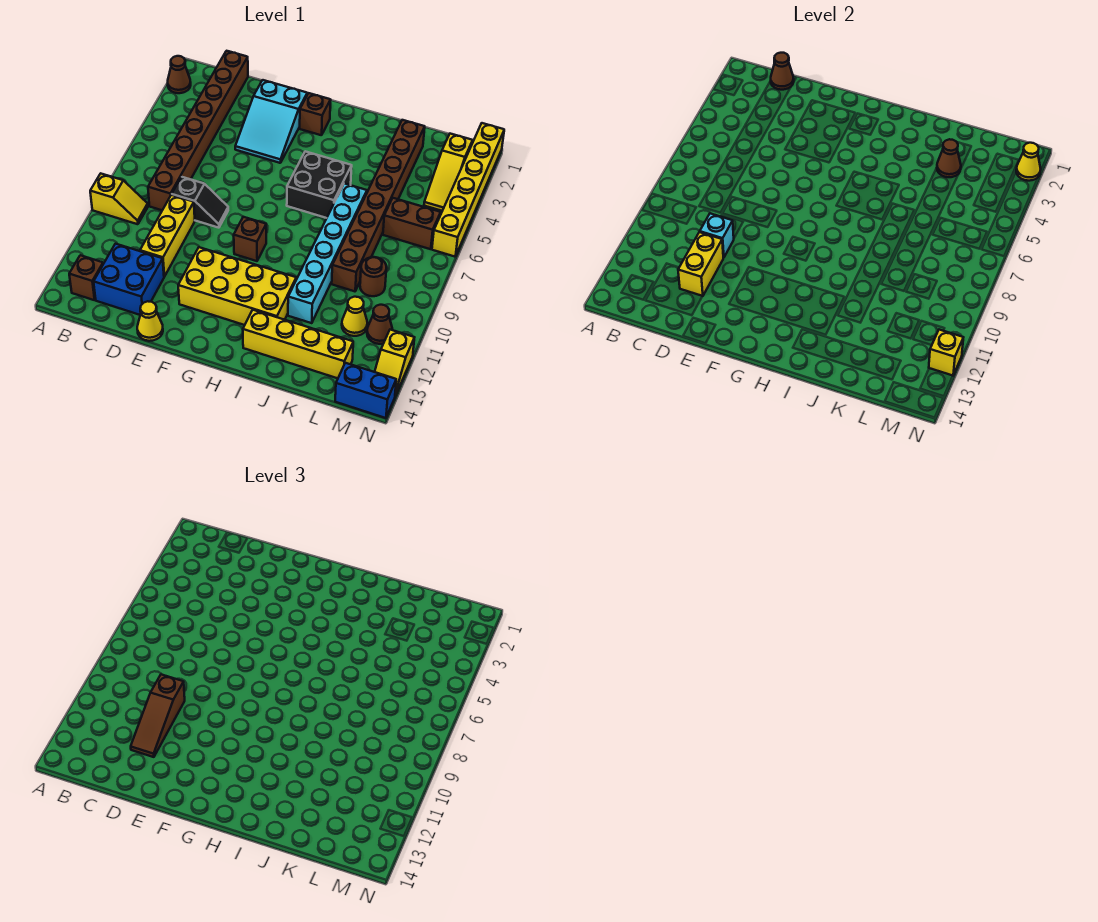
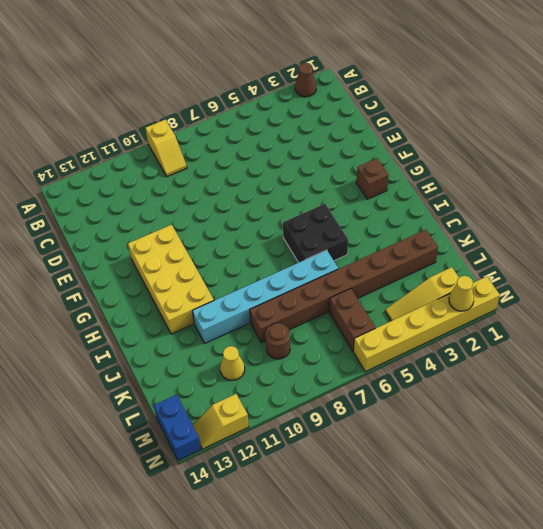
none -> brown brick B13 level 1
none -> brown brick C1:C8 level 1
none -> blue brick C12:D13 level 1
none -> black slope D8:E8 level 1 top D

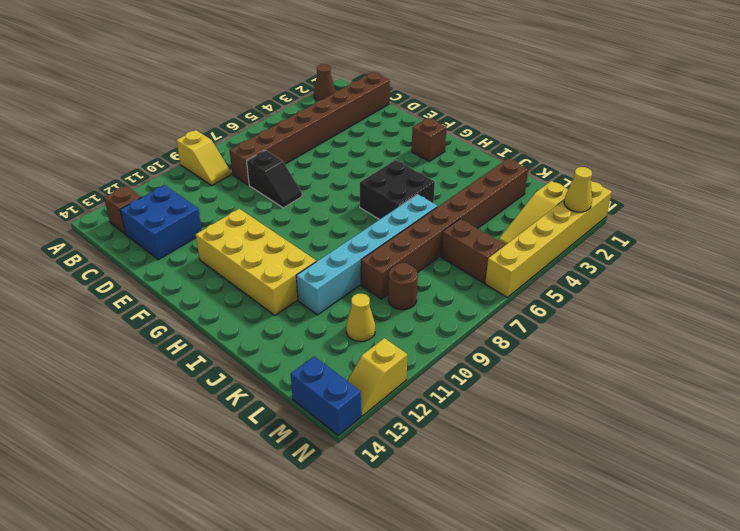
none -> yellow brick D9:D11 level 1
none -> cyan slope E2:F4 level 1 top 2
none -> yellow cone E14 level 1
none -> brown brick G9 level 1

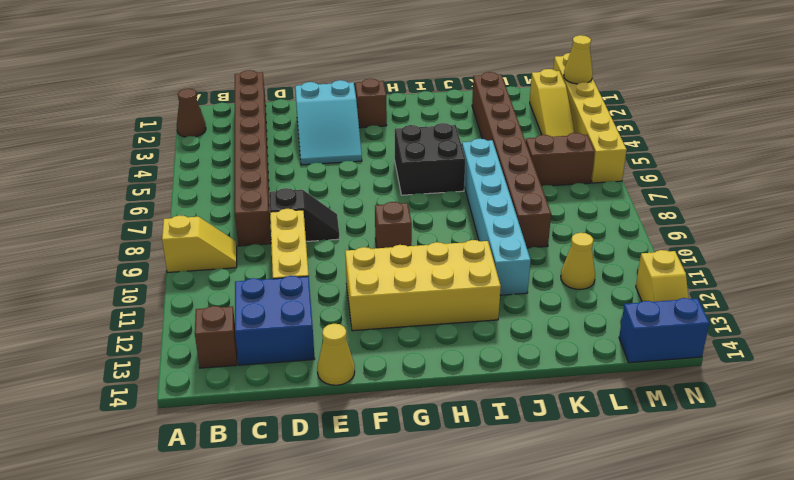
none -> yellow brick I13:L13 level 1
none -> brown round brick L9 level 1
none -> brown cone M11 level 1
none -> brown cone C1 level 2

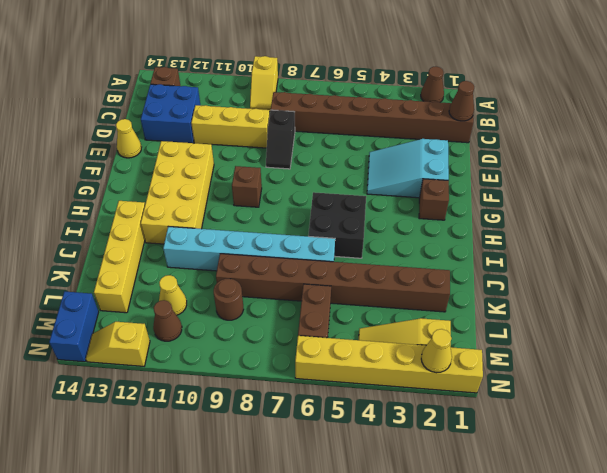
none -> cyan brick D10 level 2
none -> yellow brick D11:D12 level 2
none -> brown cone K3 level 2
none -> yellow brick N12 level 2

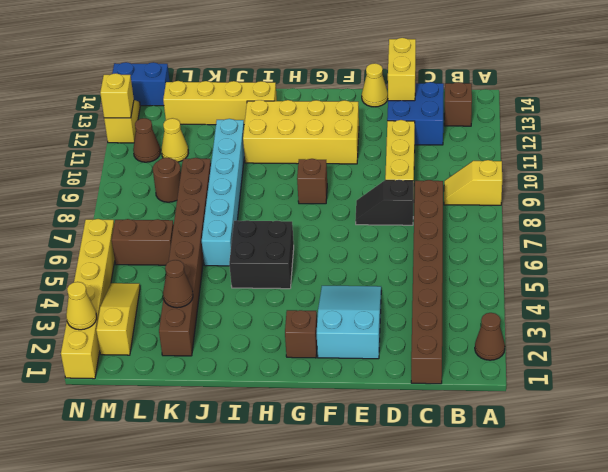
yellow brick D13:D14 level 2 -> yellow brick D11:D12 level 2
none -> brown cone C1 level 2
none -> cyan brick D10 level 2
none -> brown slope D10:D12 level 3 top 10

